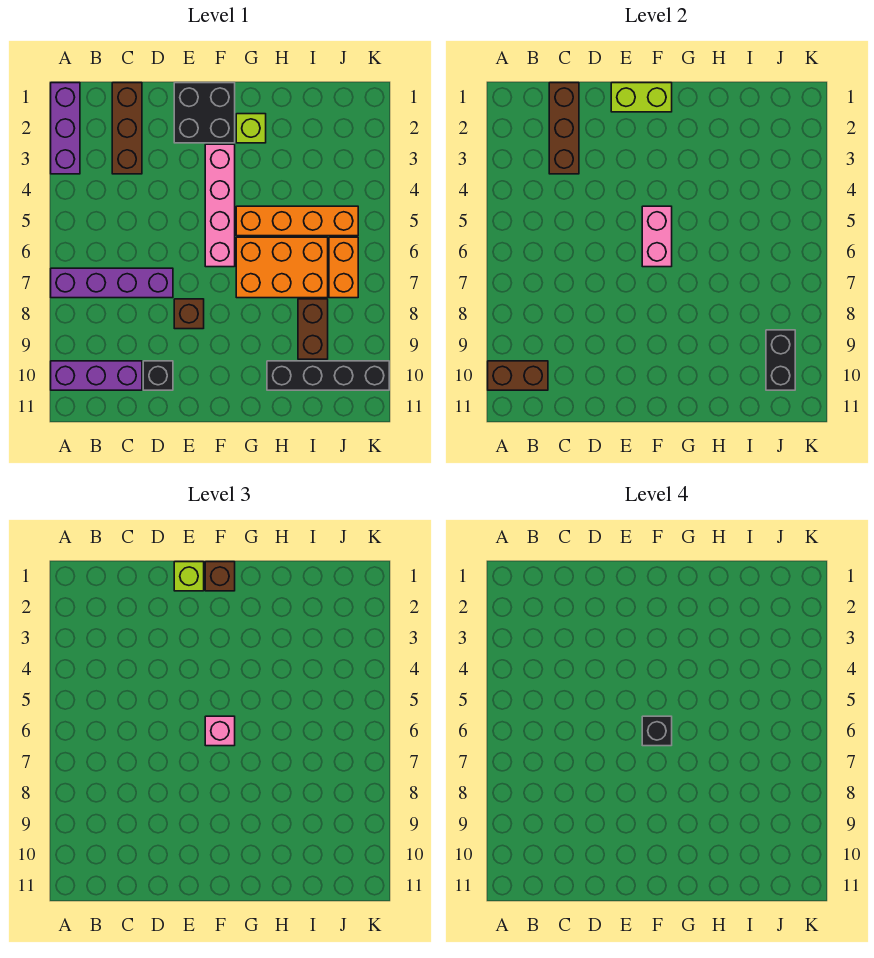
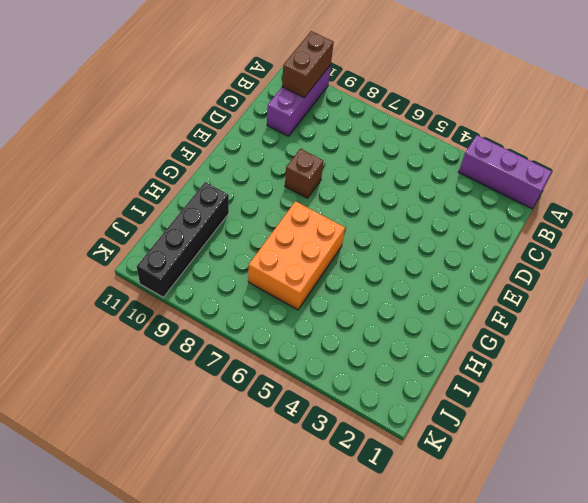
none -> purple brick A7:D7 level 1
none -> brown brick C1:C3 level 1
none -> black brick D10 level 1

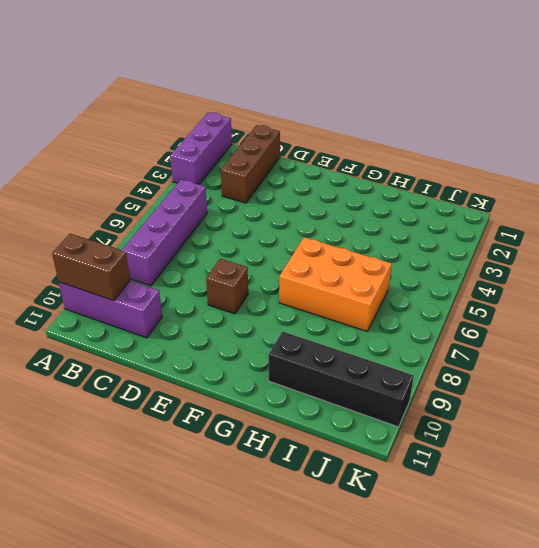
purple brick B5:B8 level 1 -> purple brick A7:D7 level 1
none -> black brick D10 level 1
none -> black brick E1:F2 level 1
none -> pink brick F3:F6 level 1

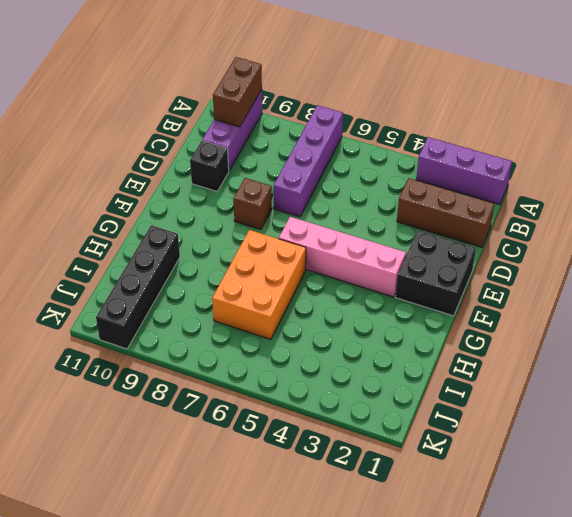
none -> lime brick G2 level 1
none -> orange brick G5:J5 level 1
none -> brown brick I8:I9 level 1

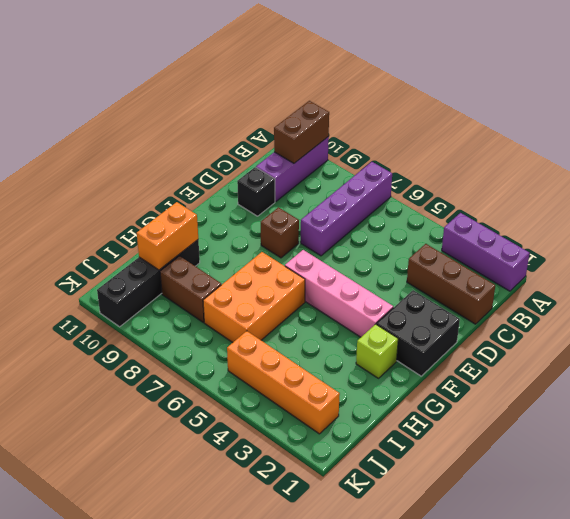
orange brick H10:I10 level 2 -> orange brick J6:J7 level 1
orange brick J2:J5 level 1 -> orange brick G5:J5 level 1
none -> brown brick C1:C3 level 2
none -> lime brick E1:F1 level 2
none -> pink brick F5:F6 level 2

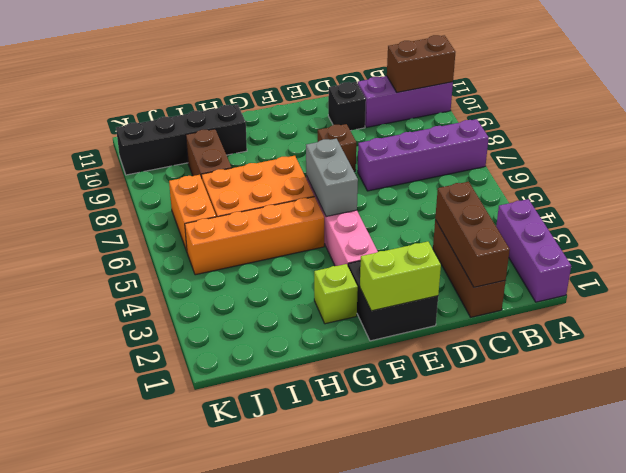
grey brick F5:F6 level 2 -> pink brick F5:F6 level 2
none -> black brick J9:J10 level 2
none -> lime brick E1 level 3
none -> brown brick F1 level 3

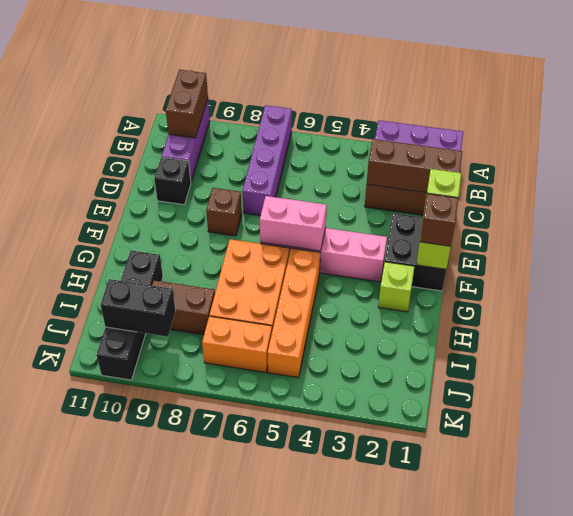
none -> pink brick F6 level 3
none -> black brick F6 level 4

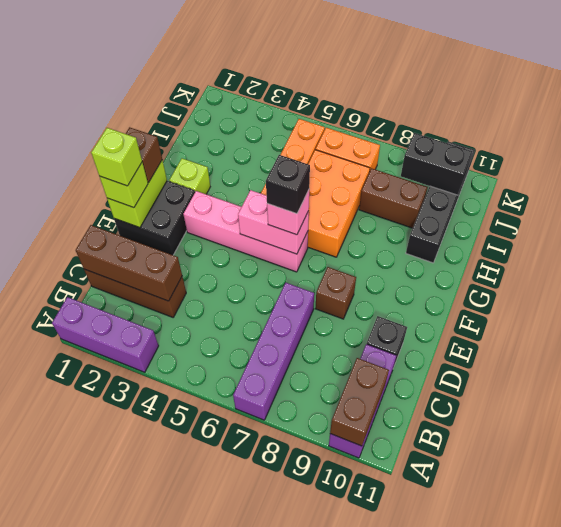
lime brick E1 level 4 -> none

